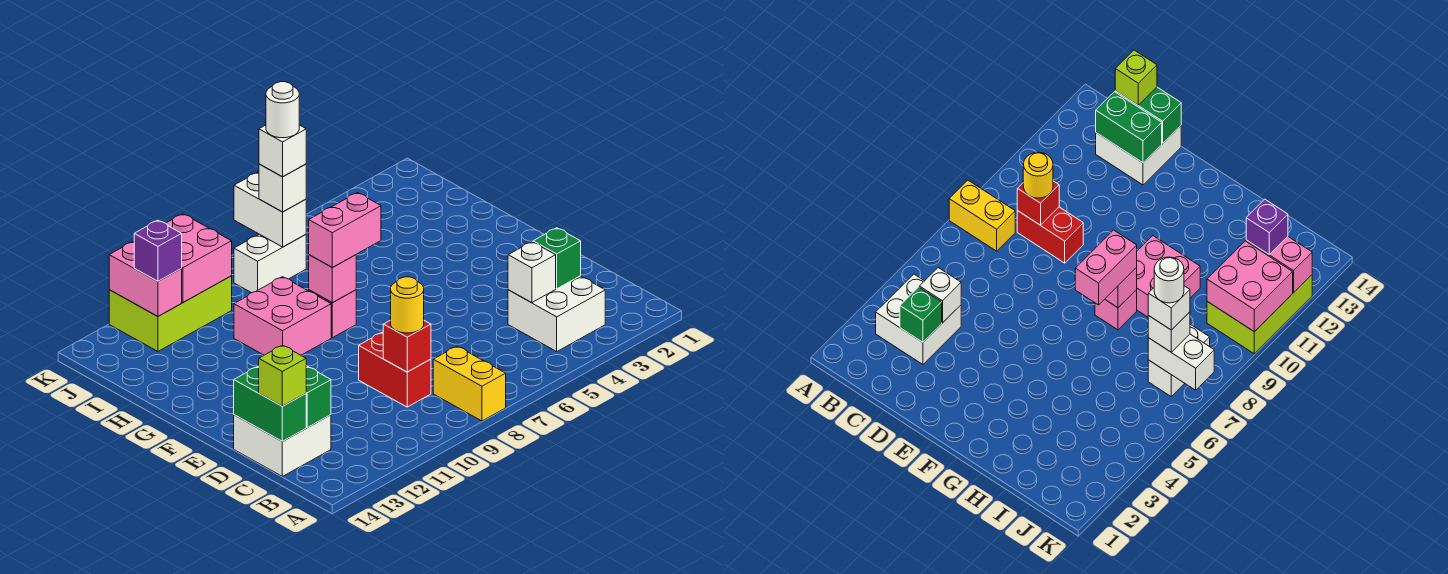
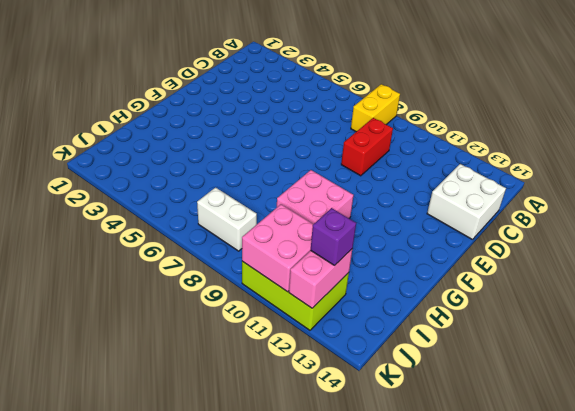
none -> white brick B3:C4 level 1
none -> pink brick G8 level 1
none -> green brick C3 level 2

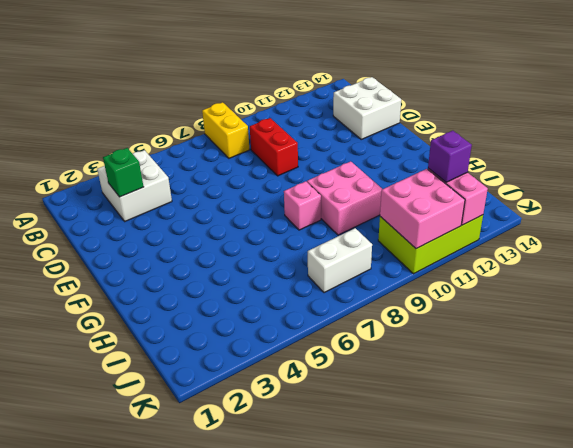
none -> white brick C4 level 2
none -> red brick C9 level 2
none -> green brick C13:D13 level 2

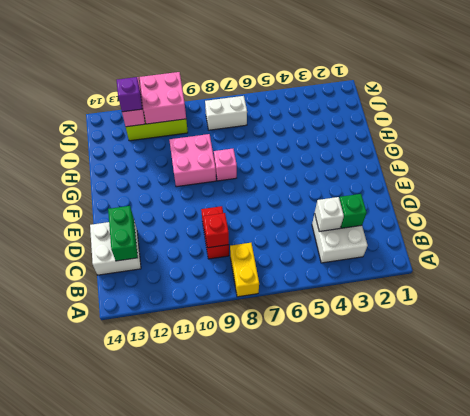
none -> green brick C14:D14 level 2
none -> pink brick G8 level 2
none -> white brick J7:K7 level 2

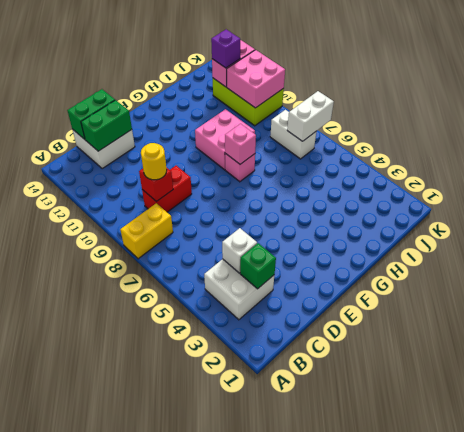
none -> lime brick C14 level 3
none -> pink brick G7:G8 level 3
none -> white brick J7 level 3

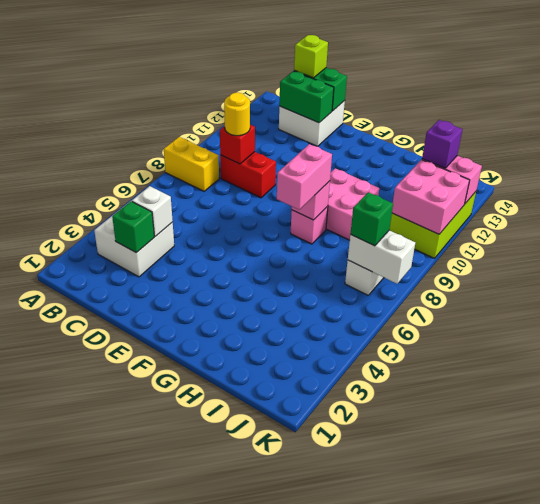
green brick J7 level 3 -> white brick J7 level 3
none -> white brick J7 level 4
none -> white round brick J7 level 5

